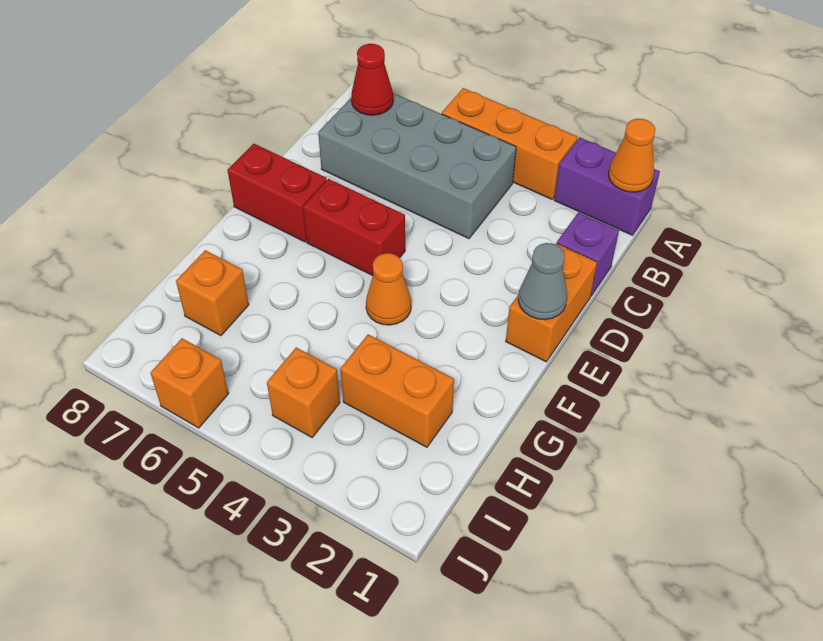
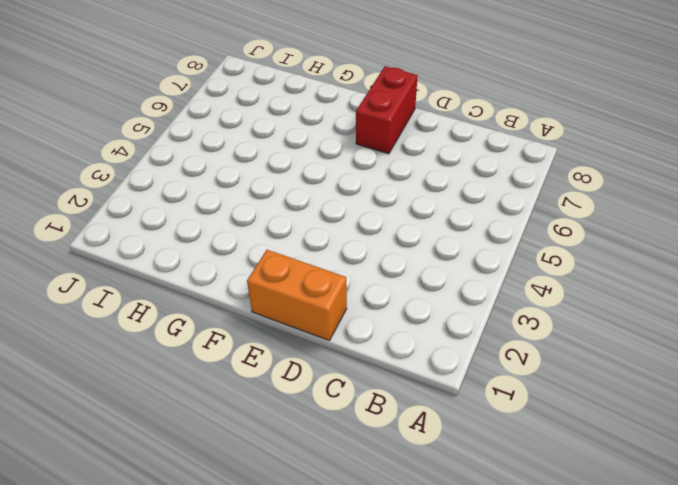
none -> purple brick A1:A2 level 1
none -> orange brick A3:A5 level 1
none -> grey brick B4:C7 level 1

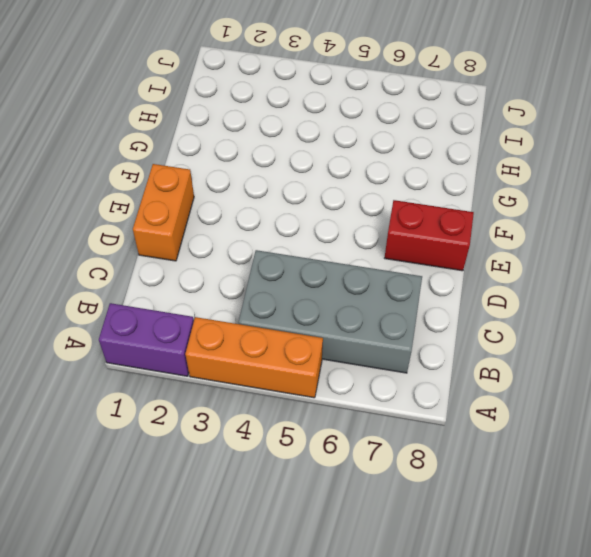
none -> purple brick C1 level 1
none -> red brick E5:E6 level 1
none -> orange cone F4 level 1

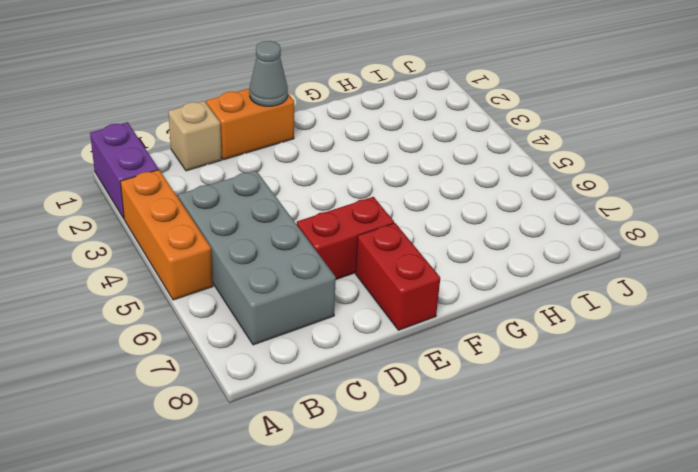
tan brick C1 level 1 -> purple brick C1 level 1
red brick D6:E6 level 1 -> red brick E5:E6 level 1
none -> orange cone F4 level 1
none -> orange brick H2:H3 level 1
none -> orange brick H7 level 1

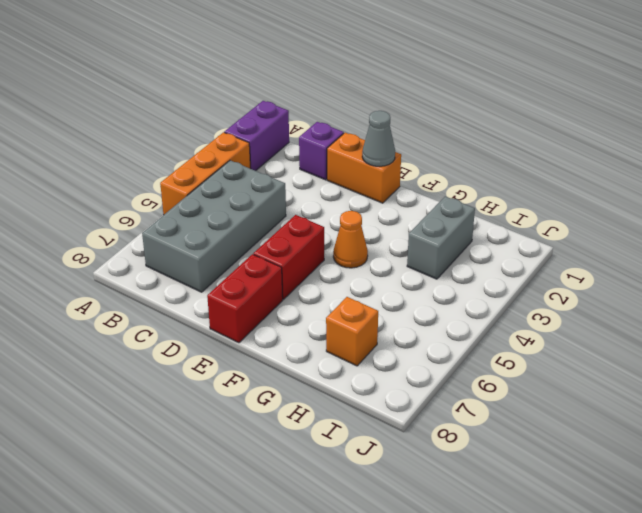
grey brick H2:H3 level 1 -> orange brick H2:H3 level 1
none -> orange brick I4 level 1
none -> orange brick J6 level 1
none -> orange cone A1 level 2

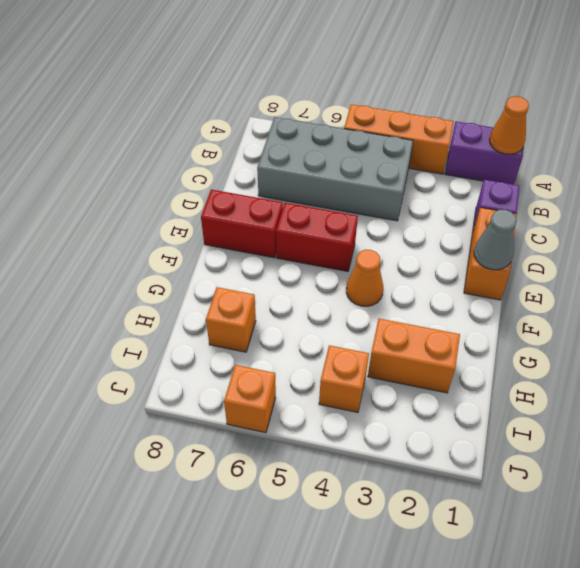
none -> red cone B7 level 2

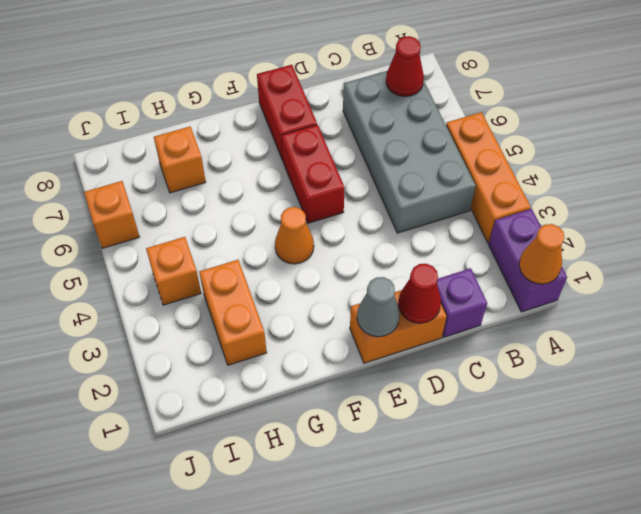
red cone D1 level 2 -> none

